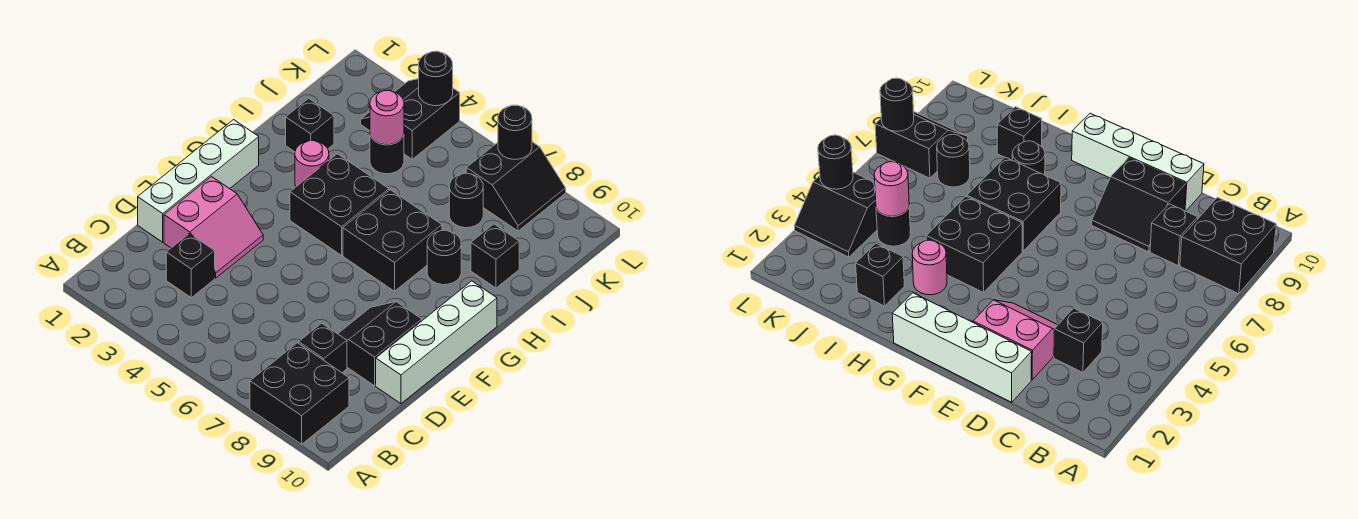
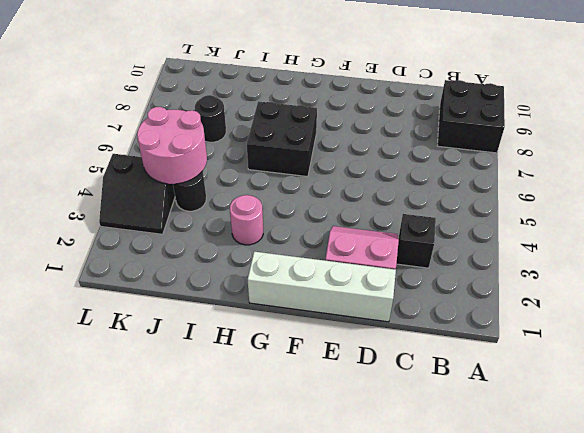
pink round brick J4:K5 level 2 -> pink round brick J4 level 2
none -> black brick C8 level 1
none -> black slope D8:E9 level 1 top 9
none -> white brick D10:G10 level 1

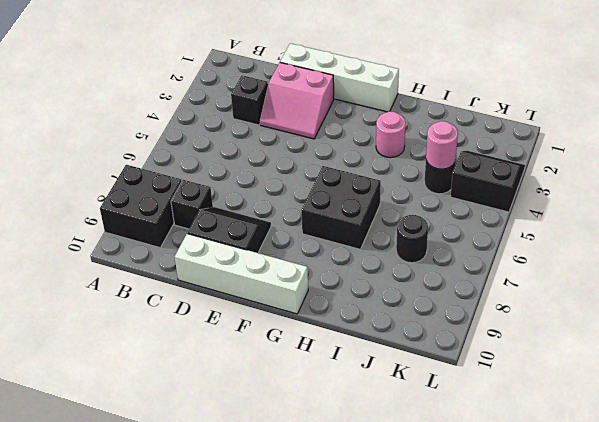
none -> black brick G4:H5 level 1
none -> black round brick H8 level 1
none -> black brick I2 level 1

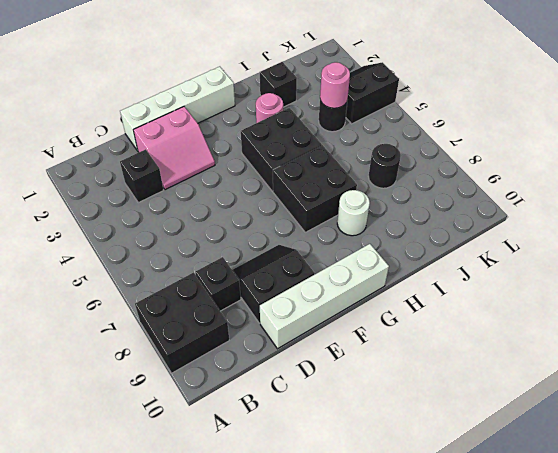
white round brick H8 level 1 -> black round brick H8 level 1
none -> black brick I9 level 1
none -> black slope K7:L8 level 1 top 7
none -> black round brick L4 level 2

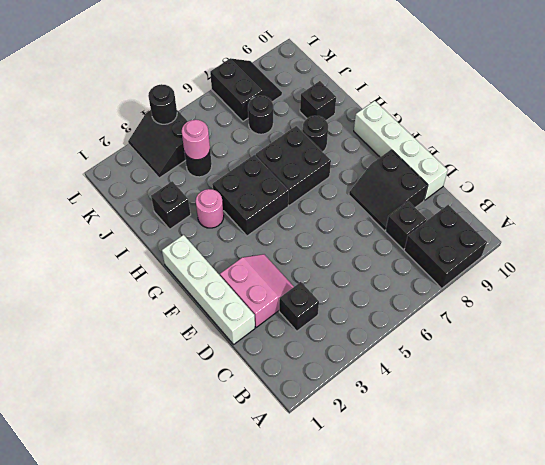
none -> black round brick L7 level 2

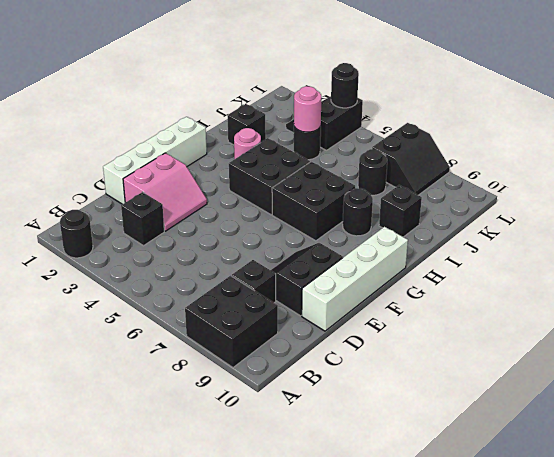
black round brick A2 level 1 -> black round brick L7 level 2

